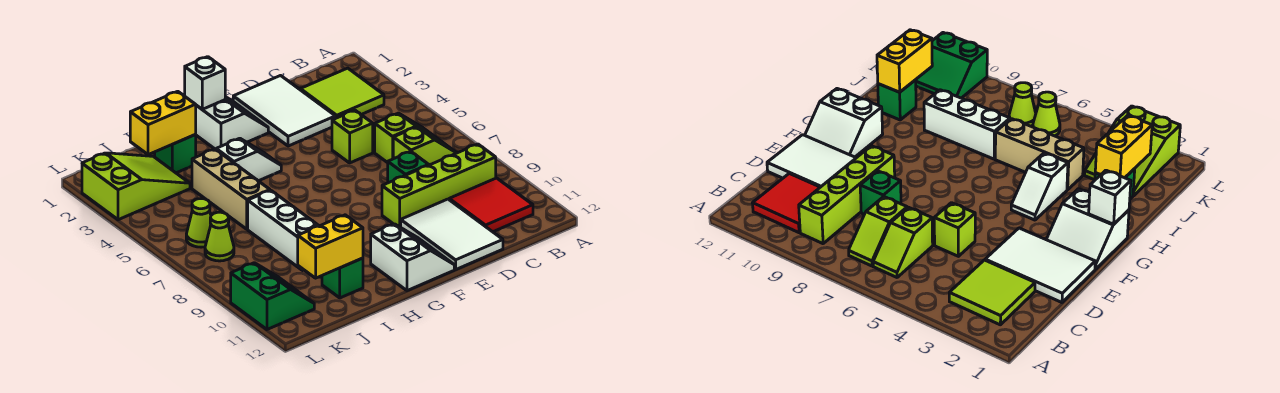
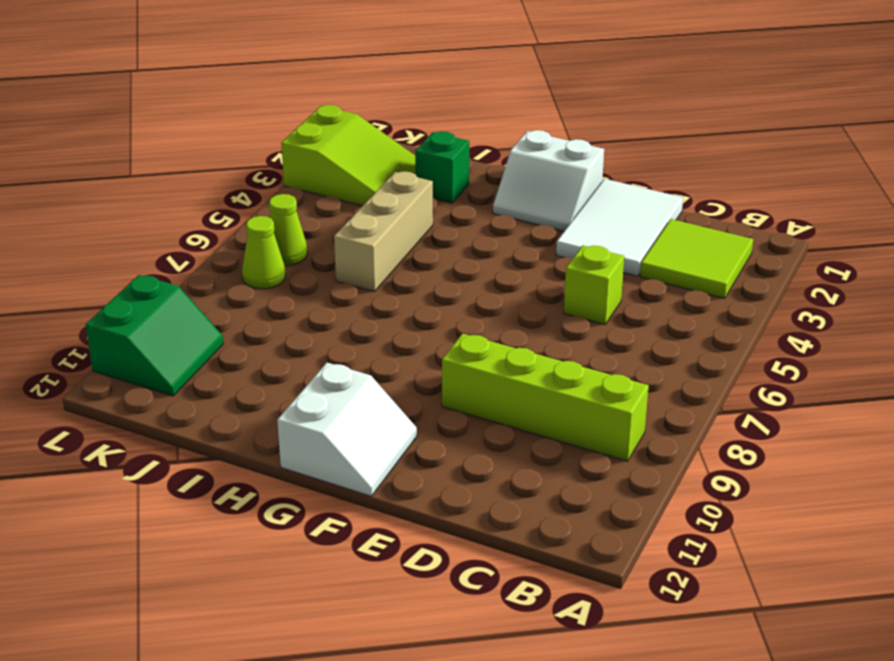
white slope F1:G2 level 1 top 1 -> white slope F1:G2 level 1 top G
none -> lime slope B6:C6 level 1 top C
none -> lime slope B7:C7 level 1 top C
none -> red tile B10:C11 level 1

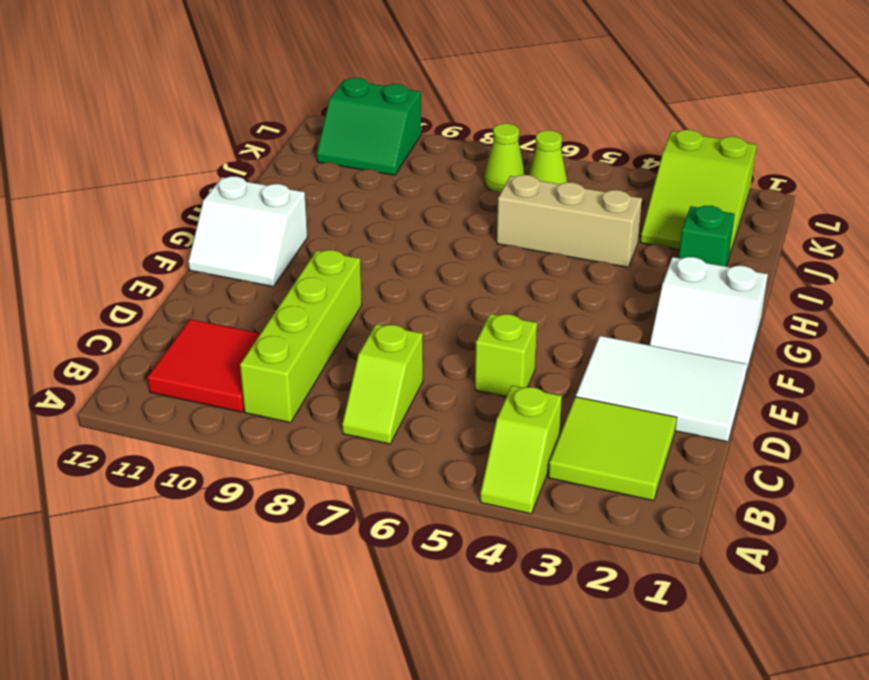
lime slope A4:B4 level 1 top B -> lime slope B6:C6 level 1 top C
none -> green brick D8 level 1
none -> white tile D10:E12 level 1
none -> white slope G4:H4 level 1 top H

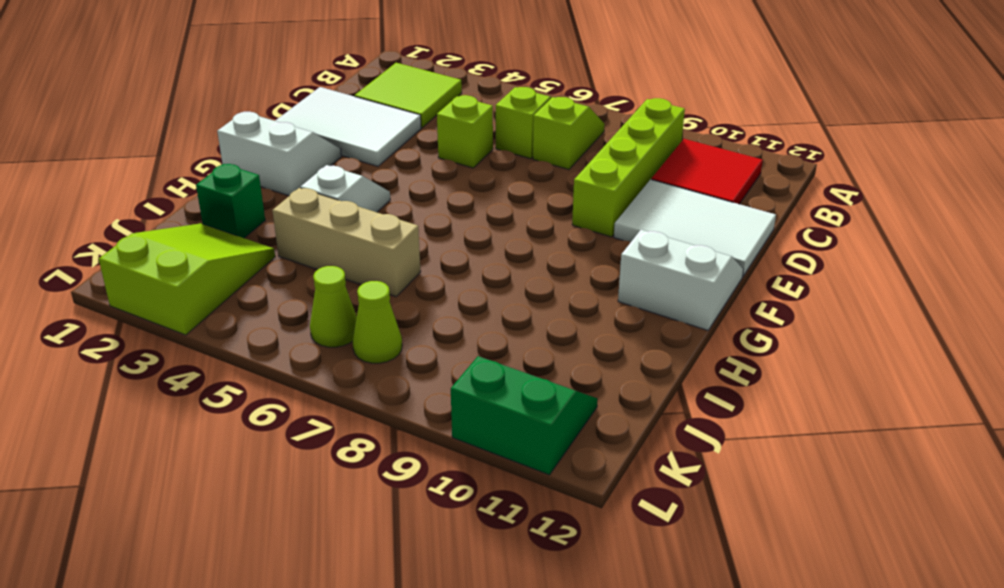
none -> green brick D8 level 1
none -> white brick I7:I9 level 1
none -> green brick I11 level 1

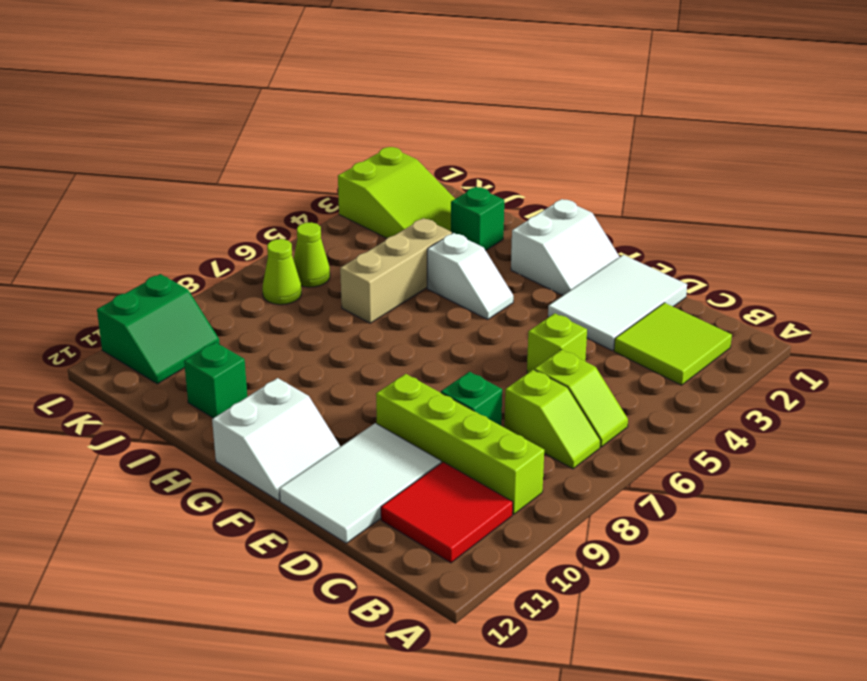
none -> white brick I7:I9 level 1
none -> white brick G1 level 2
none -> yellow brick I2:J2 level 2

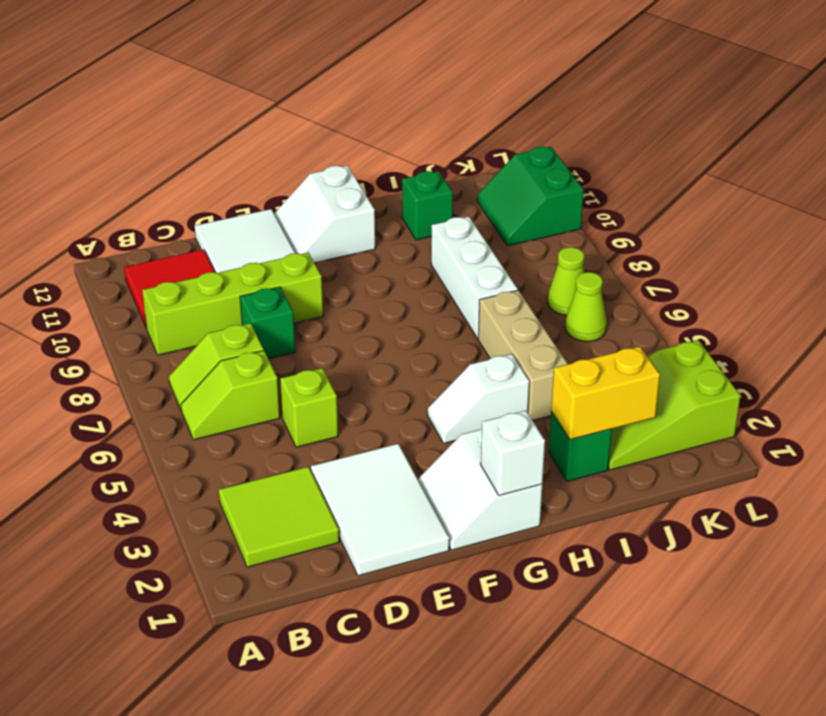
none -> yellow brick I11:J11 level 2

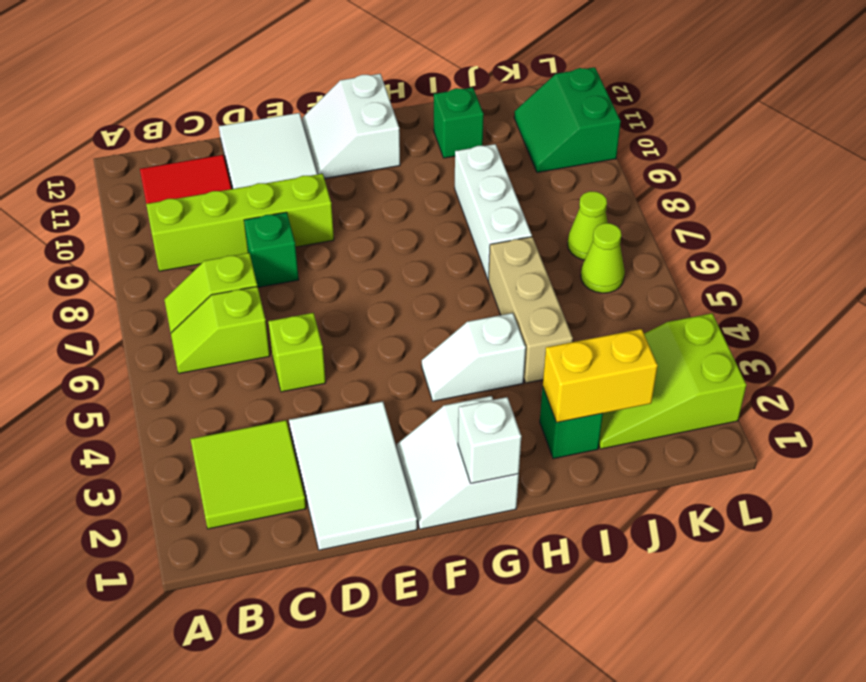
none -> yellow brick I11:J11 level 2

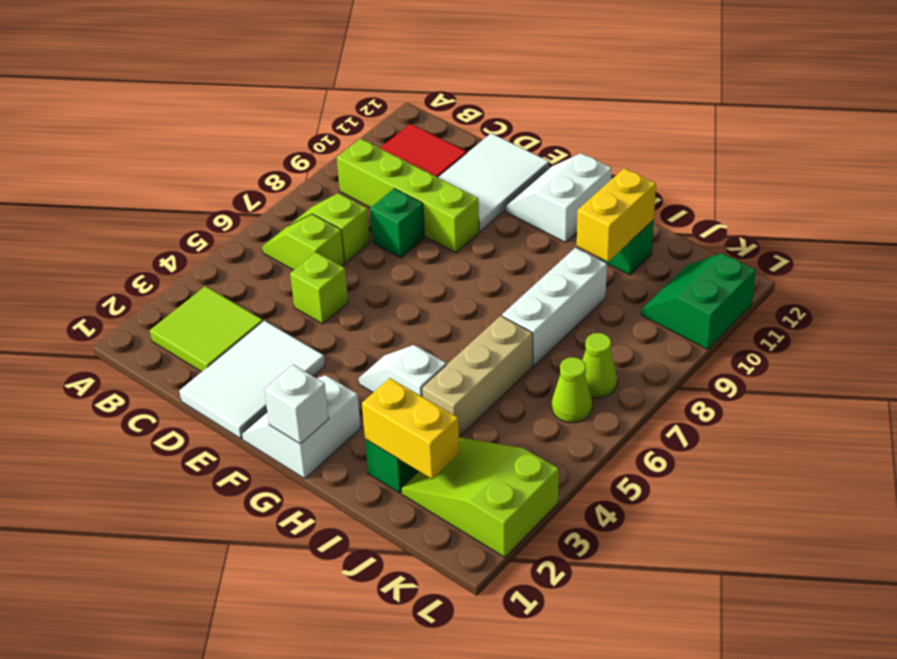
yellow brick I10:I11 level 2 -> yellow brick I11:J11 level 2

